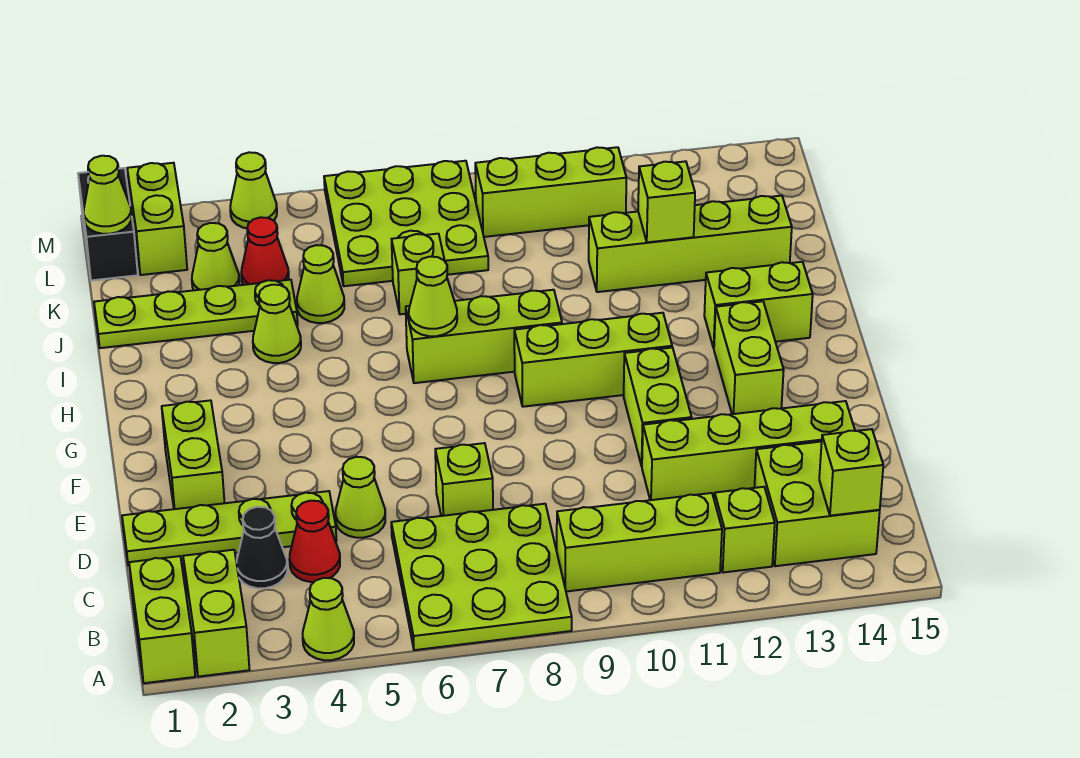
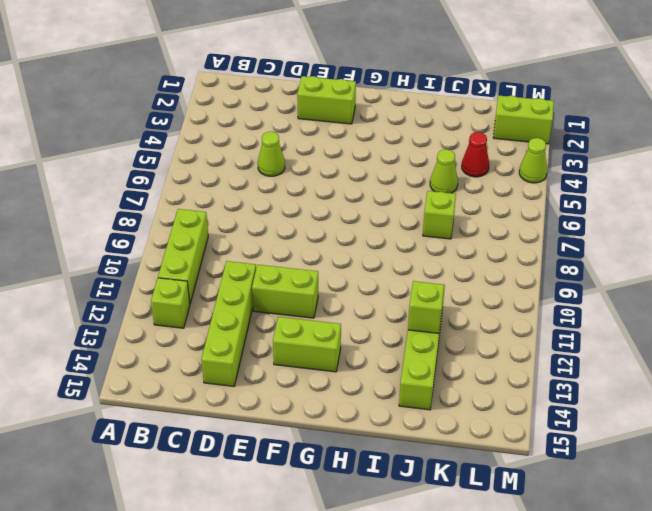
none -> lime brick A1:B1 level 1
none -> lime brick A2:B2 level 1
none -> lime cone A4 level 1
none -> lime plate A6:C8 level 1

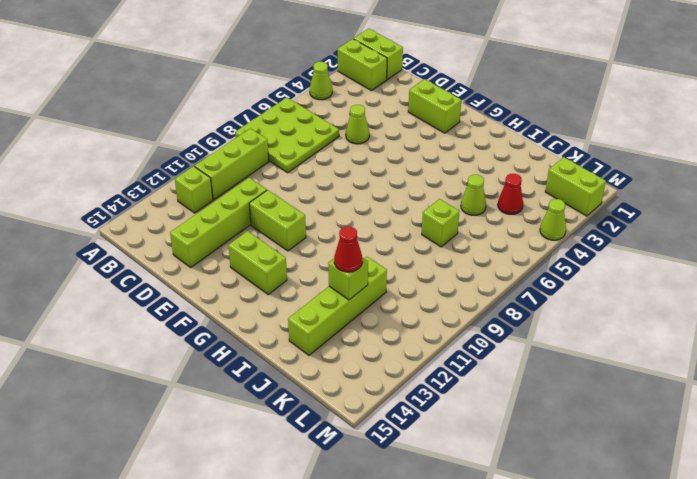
red cone J12 level 3 -> red cone C4 level 1
none -> lime brick B13:C14 level 1
none -> black cone C3 level 1
none -> lime plate D1:D4 level 1
none -> lime brick D7 level 1

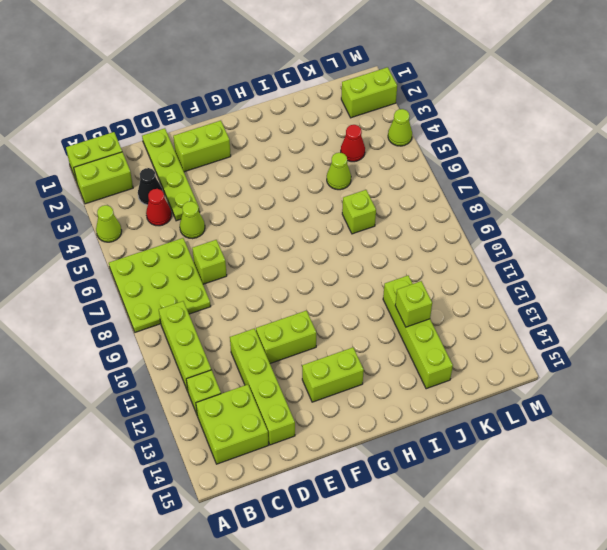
none -> lime brick G9:G11 level 1
none -> lime brick H7:H9 level 1
none -> lime brick H13:H14 level 1
none -> lime cone I4 level 1

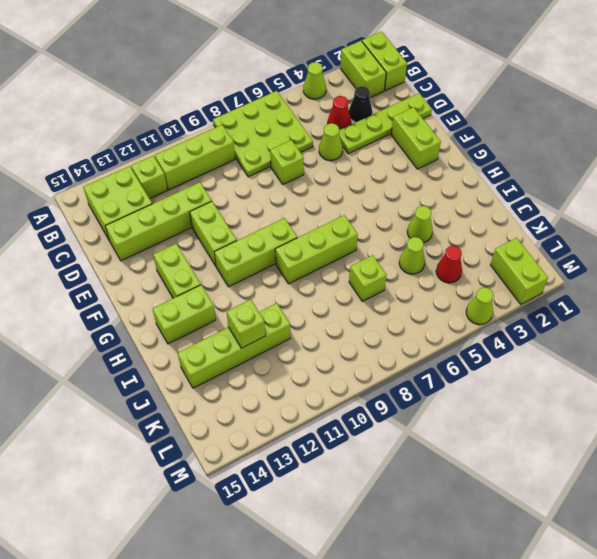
none -> lime plate J1:J4 level 1
none -> lime cone K3 level 1
none -> lime plate K6:M8 level 1
none -> black brick L1:M1 level 1

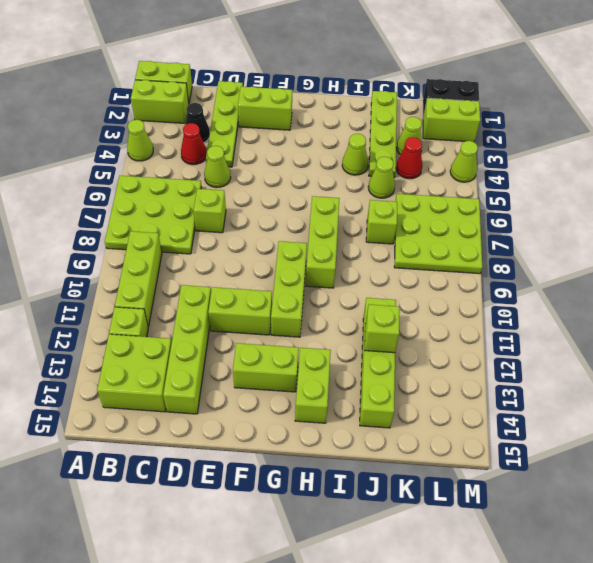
none -> lime brick L9:L11 level 1
none -> lime brick B14 level 2
none -> lime cone H7 level 2
none -> lime cone L1 level 2

